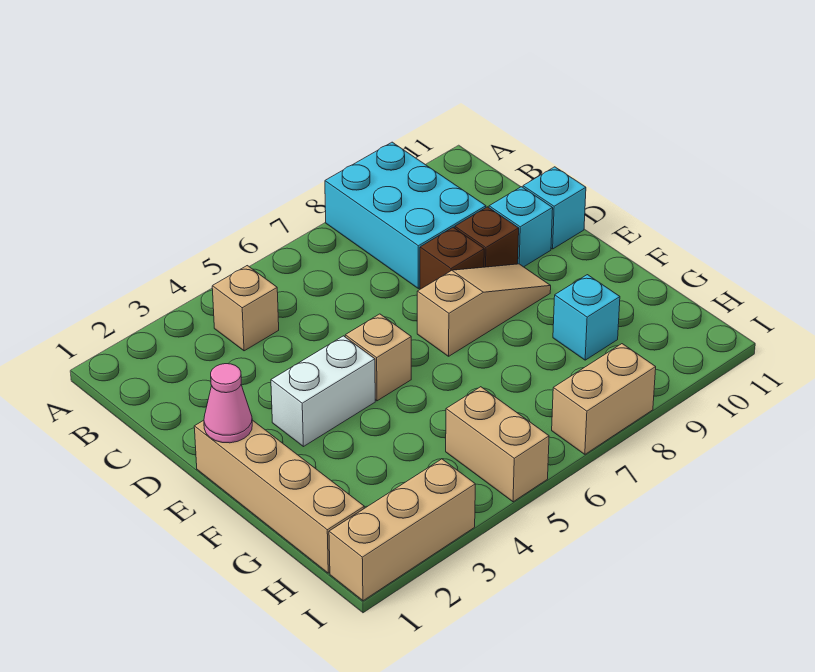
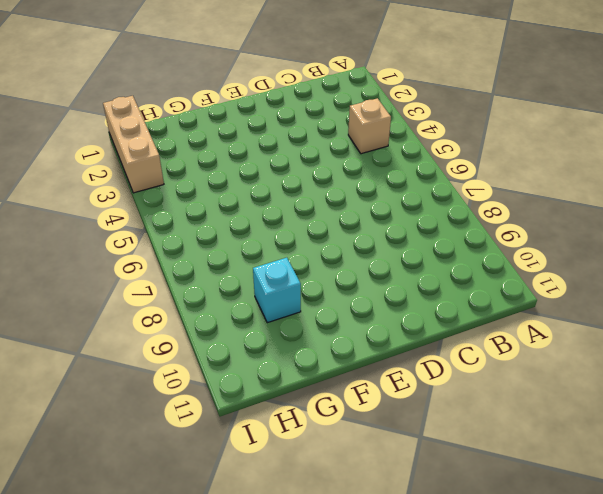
none -> cyan brick A8:C9 level 1
none -> brown brick D8 level 1
none -> brown brick D9 level 1

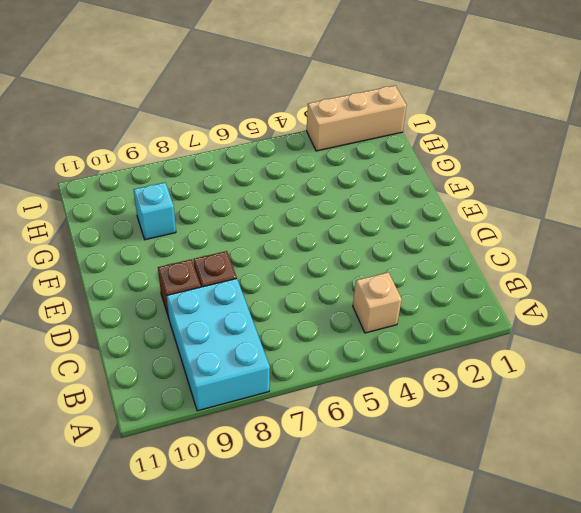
none -> cyan brick D10 level 1
none -> cyan brick D11 level 1
none -> tan brick E1:H1 level 1

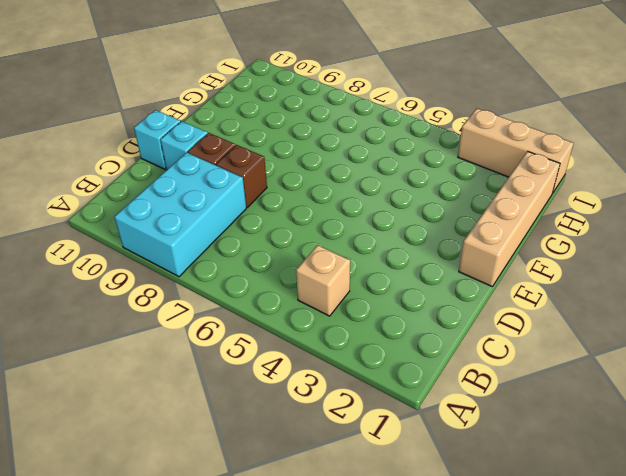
none -> white brick E3:E4 level 1
none -> tan brick E5 level 1
none -> tan slope E7:E9 level 1 top 7

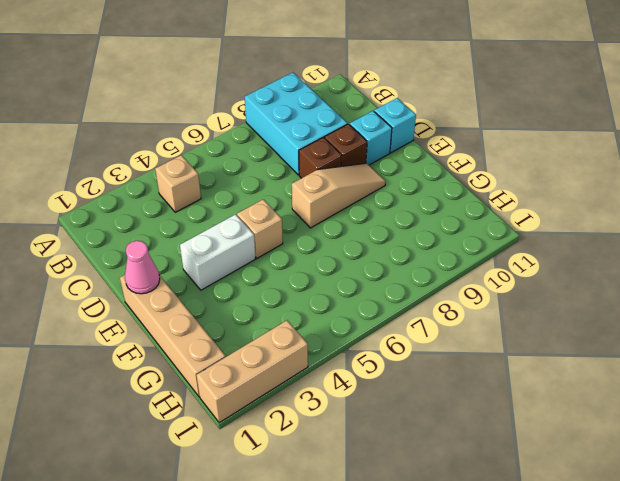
none -> cyan brick G9 level 1
none -> tan brick H5:I5 level 1
none -> tan brick I7:I8 level 1

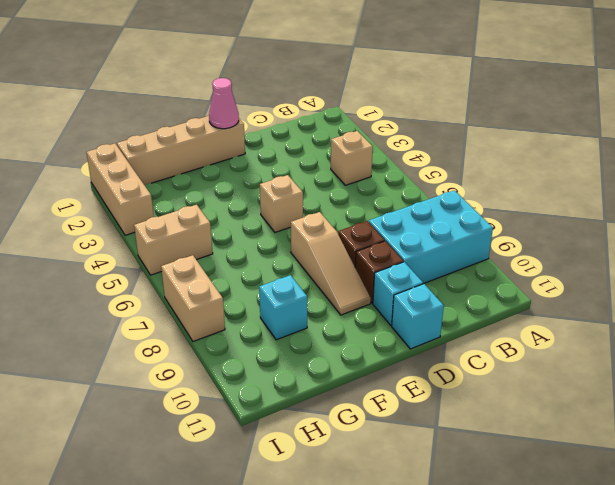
none -> white brick E3:E4 level 1

